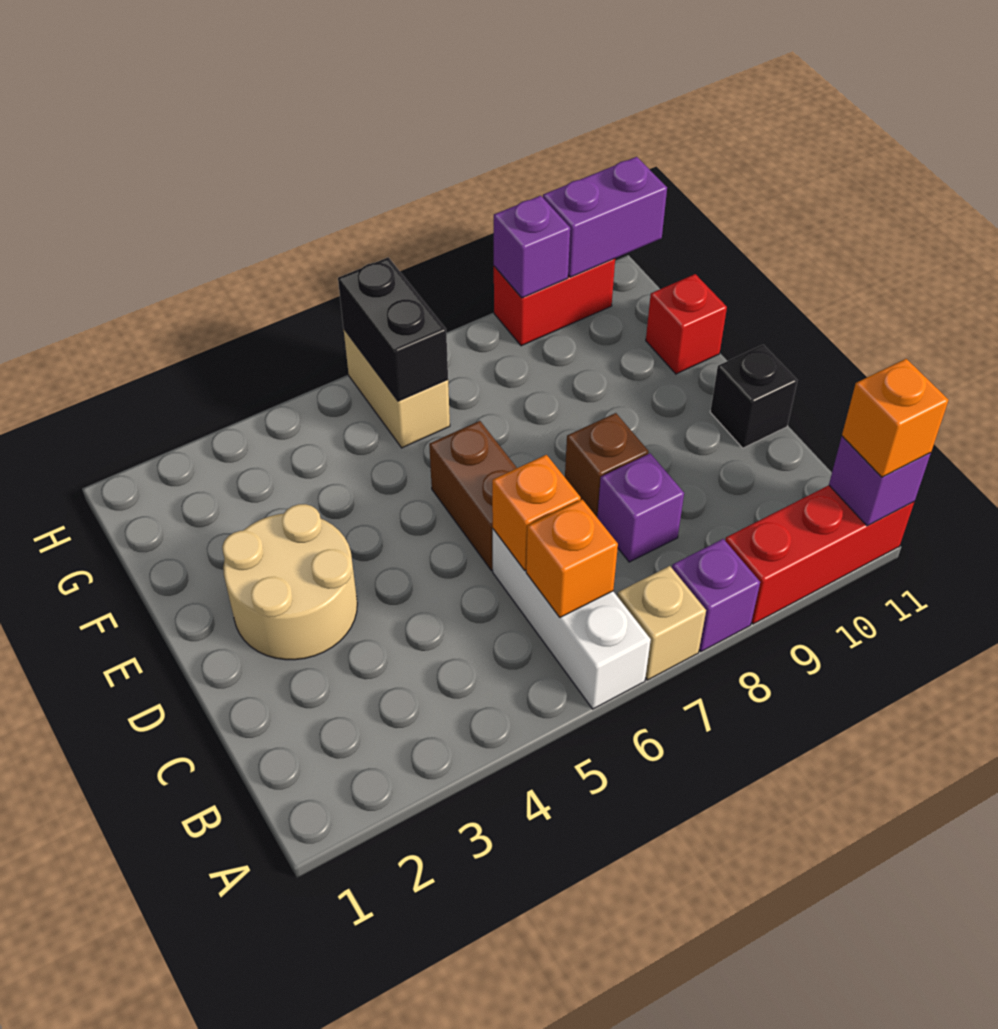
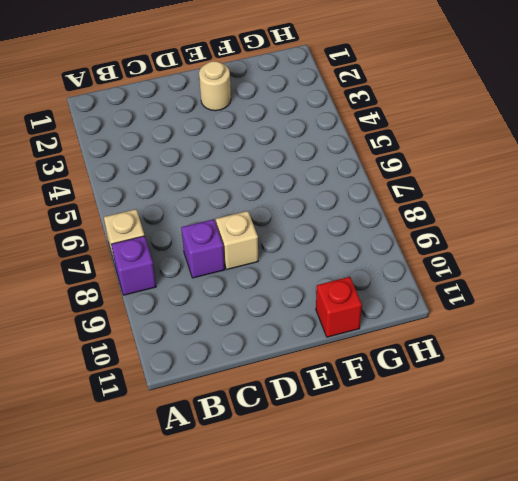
tan brick D8 level 1 -> brown brick D8 level 1
tan round brick E2 level 1 -> tan round brick D2:E3 level 1
none -> white brick A6:C6 level 1
none -> red brick A9:A11 level 1
none -> brown brick D6:E6 level 1

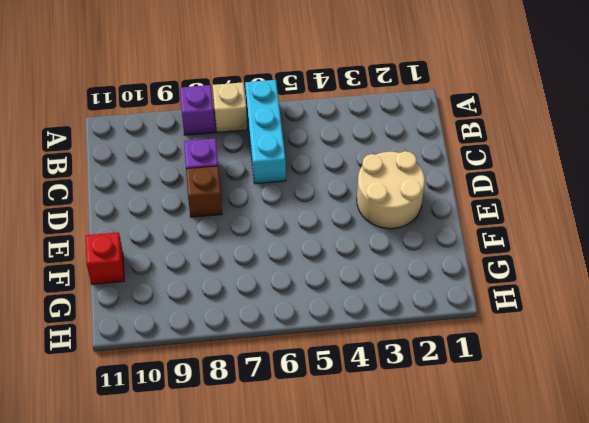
cyan brick A6:C6 level 1 -> white brick A6:C6 level 1
none -> red brick A9:A11 level 1
none -> brown brick D6:E6 level 1
none -> black brick D11 level 1

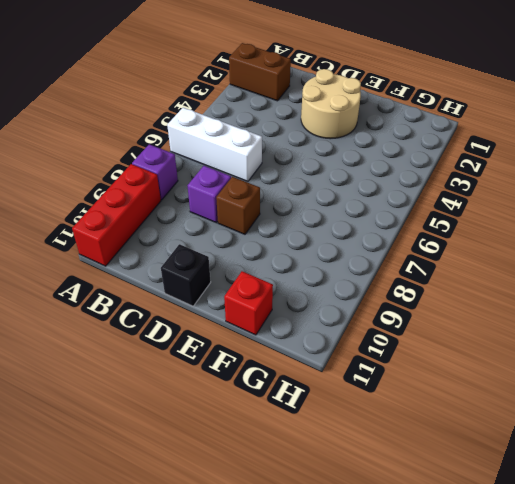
brown brick A2:B2 level 1 -> brown brick D6:E6 level 1
none -> tan brick A7 level 1
none -> tan brick G6:H6 level 1
none -> red brick H9:H10 level 1

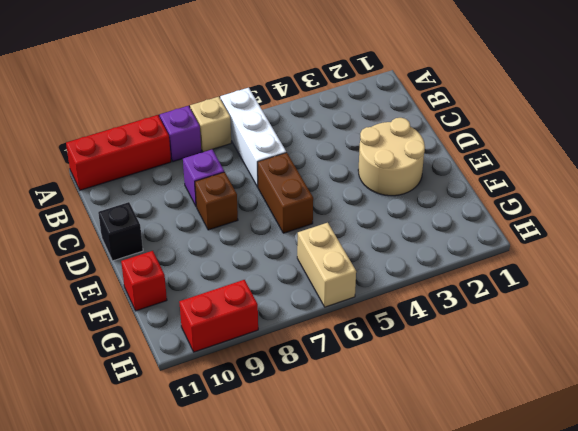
none -> purple brick A11 level 2
none -> orange brick B6 level 2
none -> orange brick C6 level 2

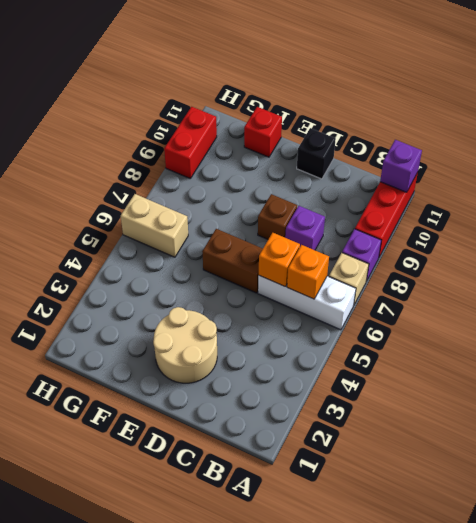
none -> black brick G6:H6 level 2
none -> purple brick H9 level 2
none -> purple brick H10:H11 level 2

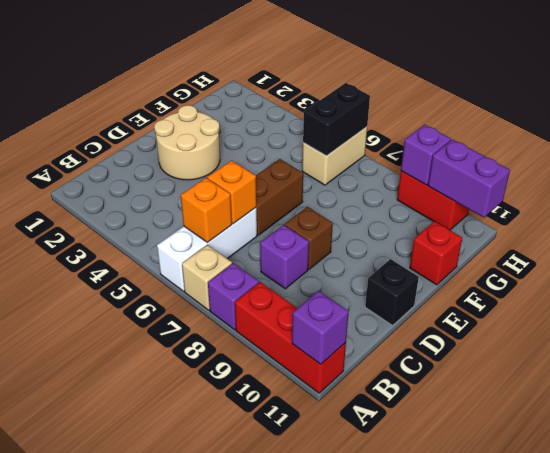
none -> orange brick A11 level 3

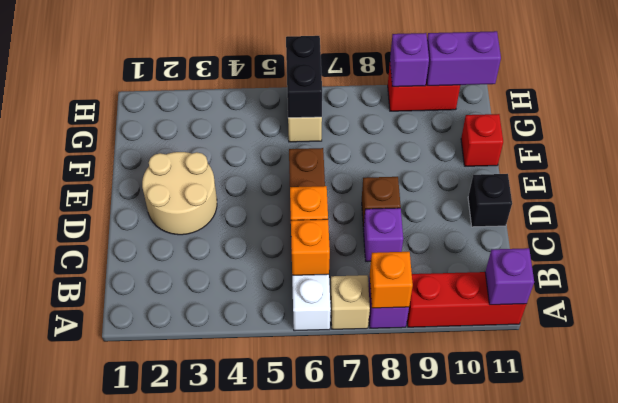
orange brick A8 level 2 -> orange brick A11 level 3

